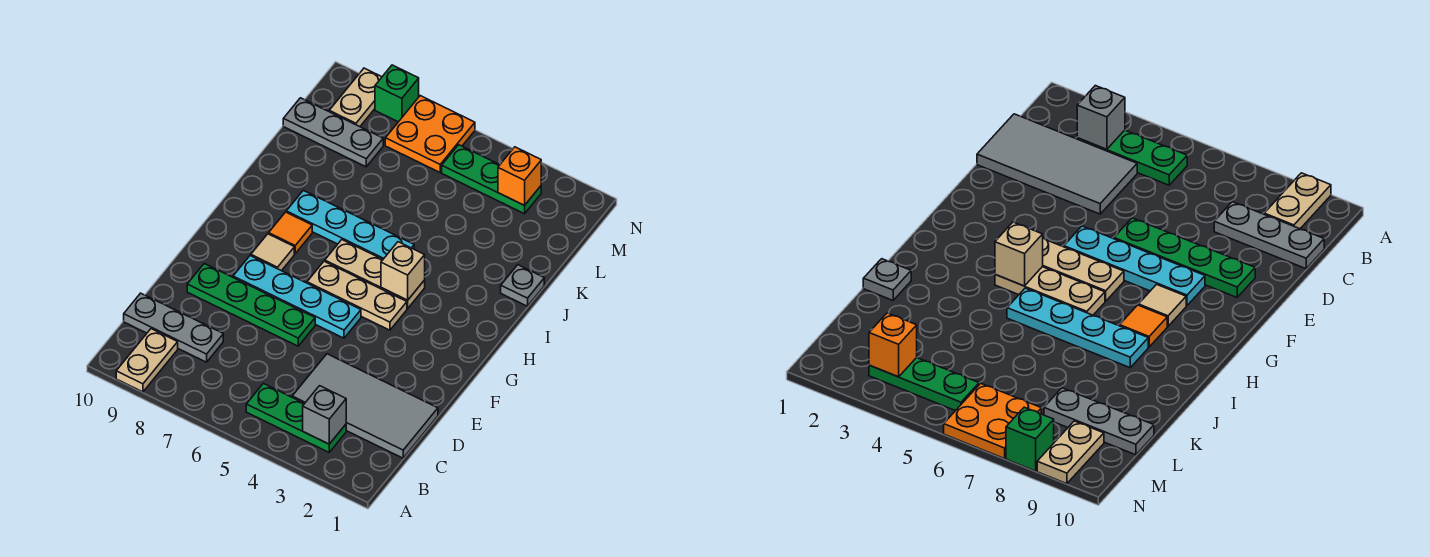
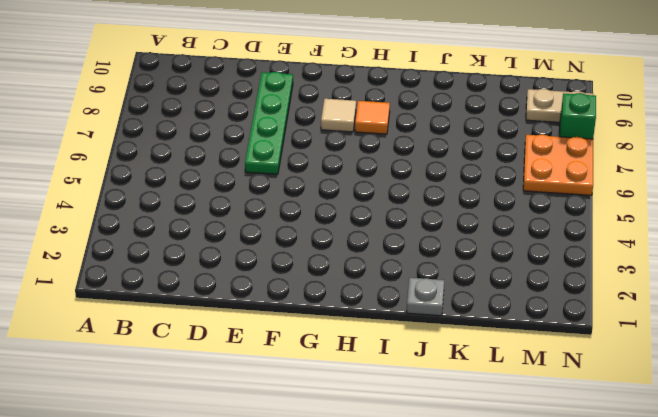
none -> tan plate A9:B9 level 1
none -> green plate B3:B5 level 1
none -> grey tile C1:D4 level 1

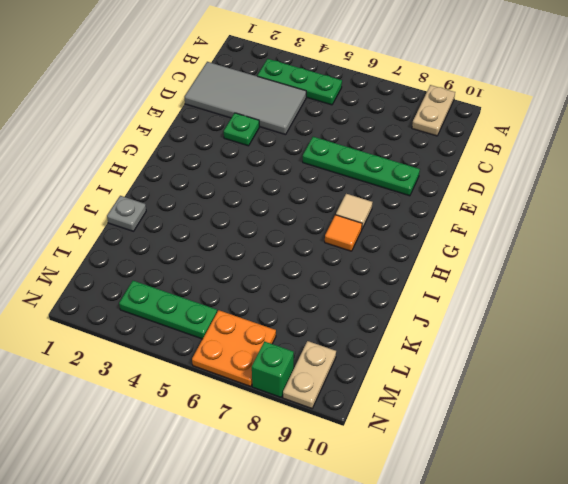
green plate E3 level 1 -> none
none -> grey plate C8:C10 level 1
none -> cyan plate F5:F8 level 1
none -> tan plate G4:G6 level 1

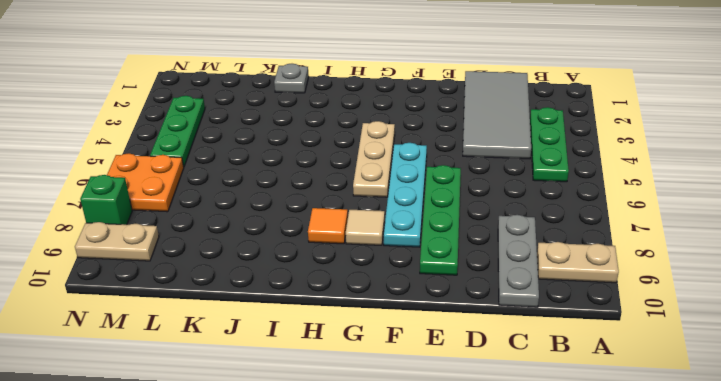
none -> tan plate H4:H6 level 1
none -> cyan plate I5:I8 level 1
none -> grey plate L8:L10 level 1

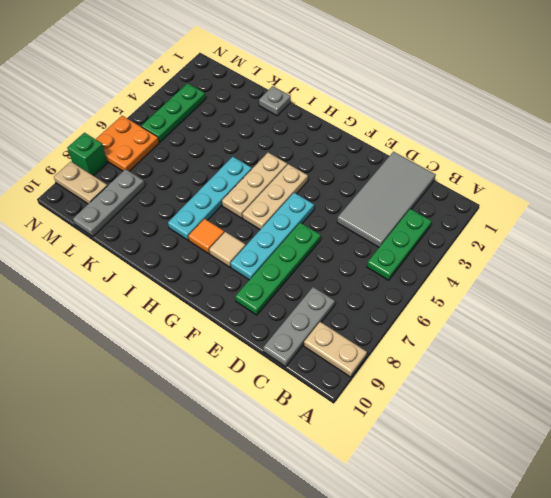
none -> grey brick B3 level 2
none -> tan brick H4 level 2
none -> orange brick M3 level 2

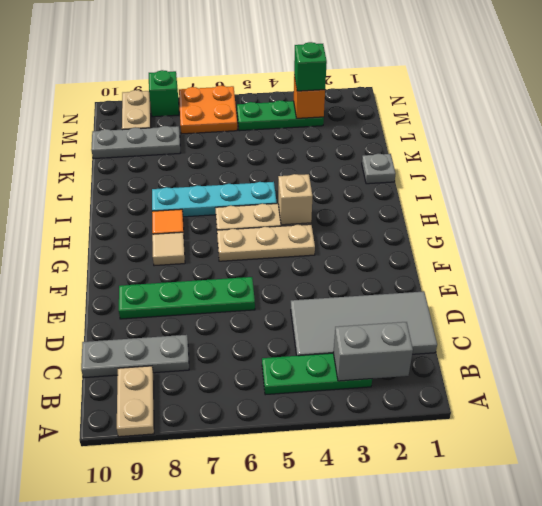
grey brick B2:B3 level 2 -> grey brick B3 level 2
green brick M3 level 3 -> none
none -> cyan plate F5:F8 level 1

